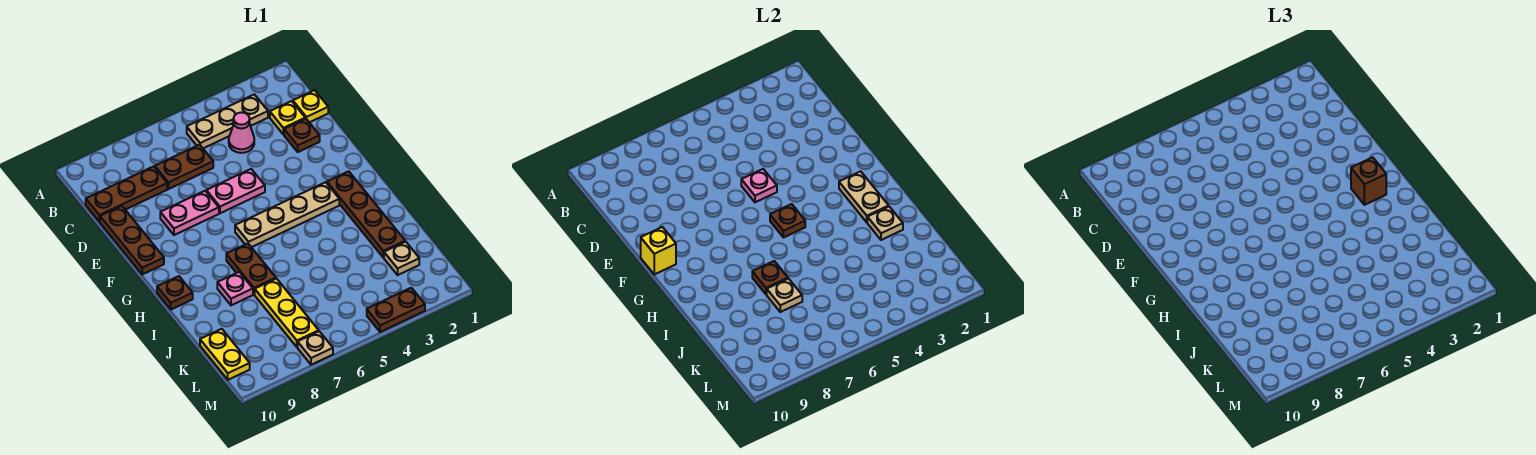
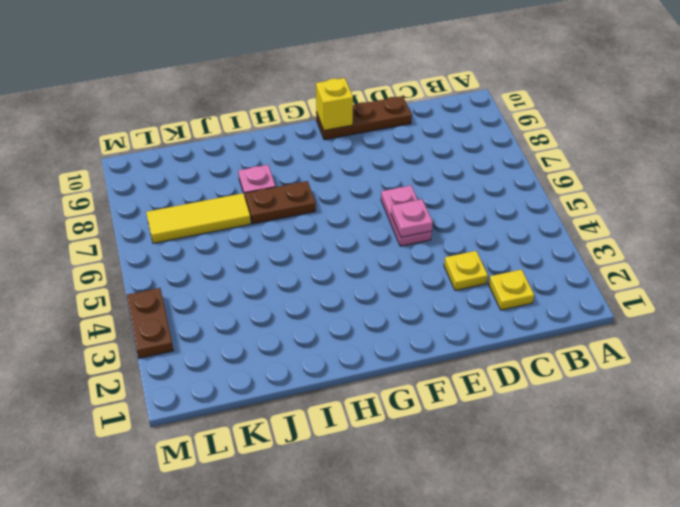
yellow plate D3 level 1 -> yellow plate C1 level 1
yellow tile J7:L7 level 1 -> yellow plate J7:L7 level 1
none -> tan plate B3:B5 level 1
none -> pink cone C4 level 1
none -> brown plate C6:C7 level 1

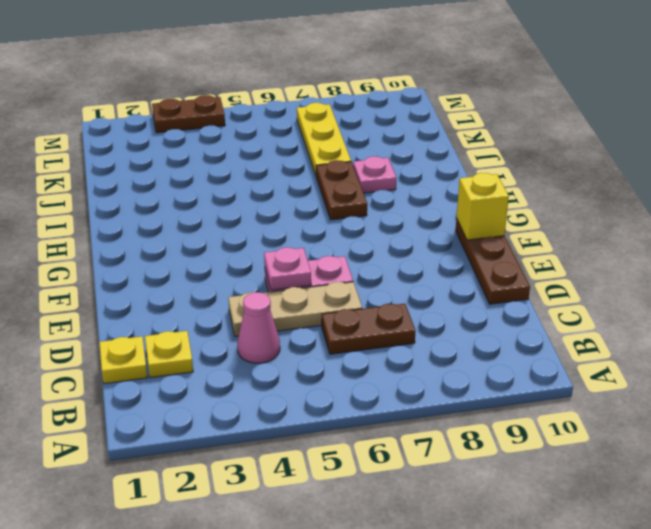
tan plate D4:D6 level 1 -> tan plate B3:B5 level 1
none -> brown plate C8:C10 level 1
none -> brown plate D2 level 1
none -> pink plate E7:E8 level 1

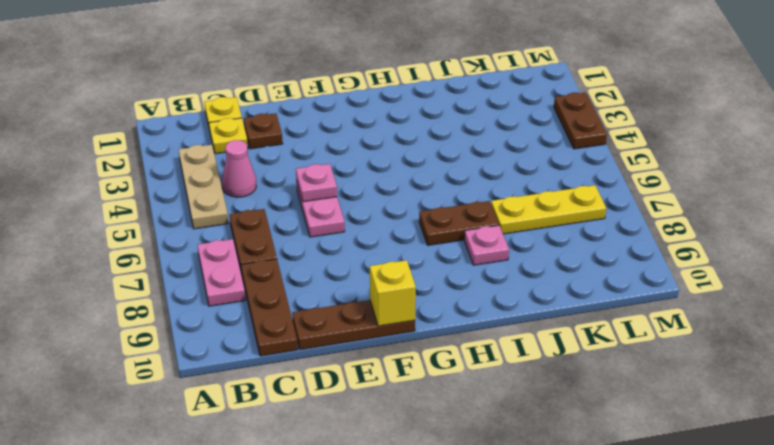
pink plate B7:B8 level 1 -> pink plate E7:E8 level 1
none -> brown plate G2:J2 level 1
none -> tan plate G3:G6 level 1
none -> brown plate H10 level 1

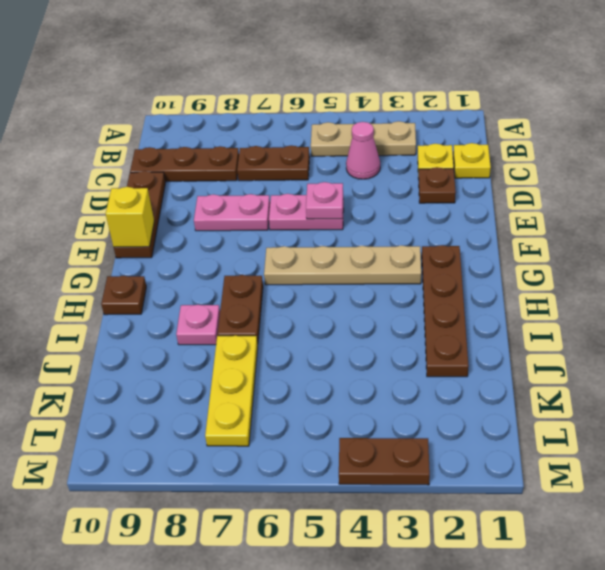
none -> tan plate K2 level 1
none -> yellow plate K10:L10 level 1
none -> tan plate M7 level 1

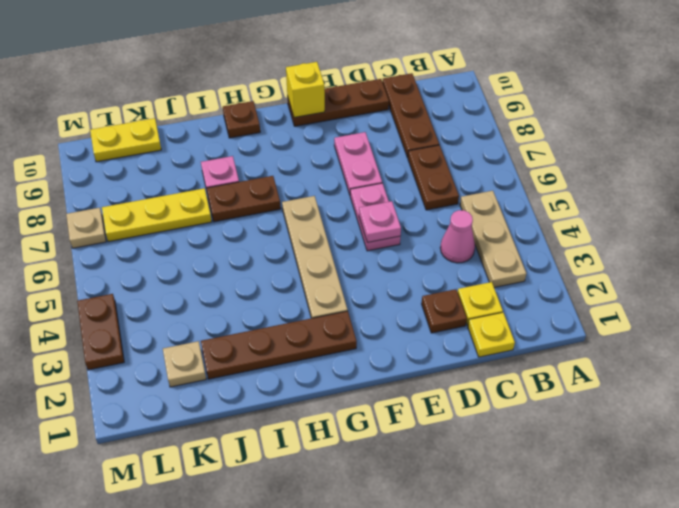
none -> tan plate G2:H2 level 2
none -> brown plate G5 level 2
none -> tan plate I2 level 2

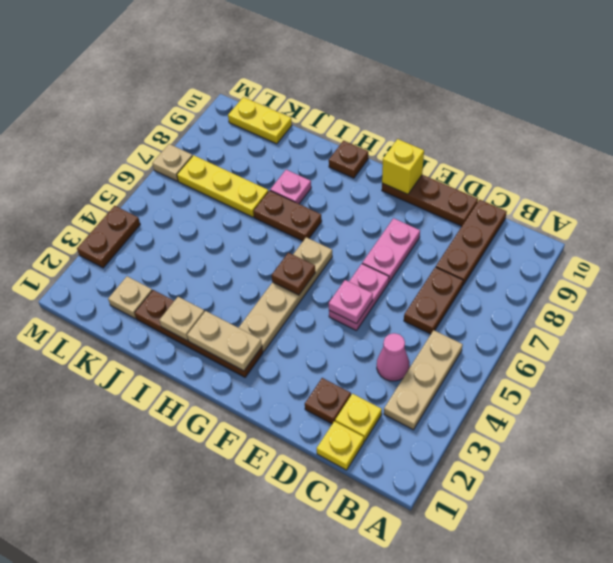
none -> brown plate I7 level 2
none -> tan plate J7 level 2
none -> brown brick G2 level 3

